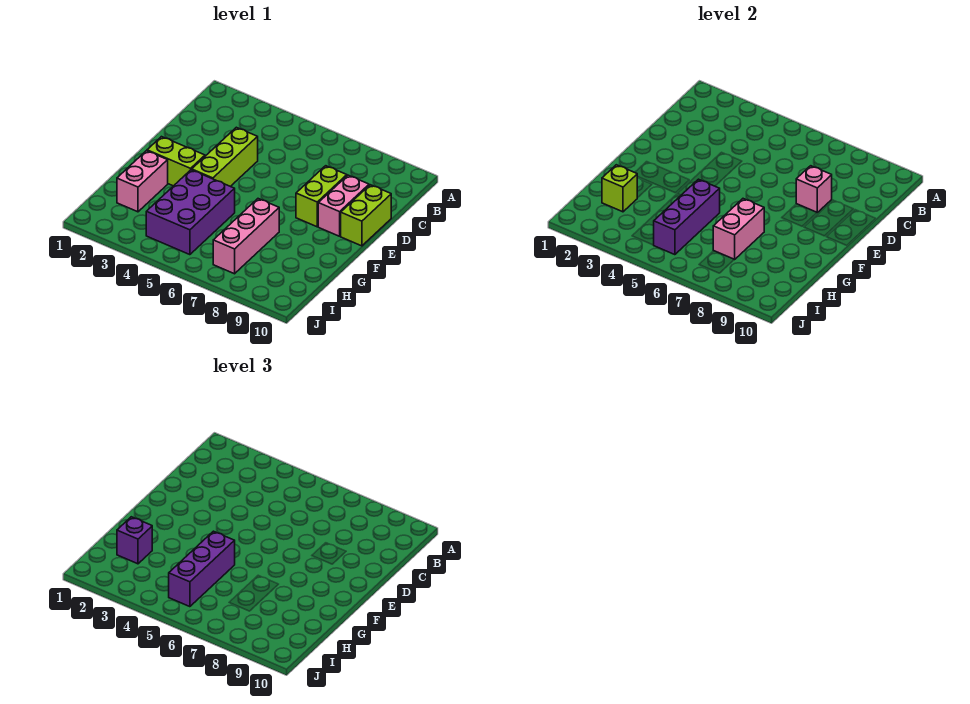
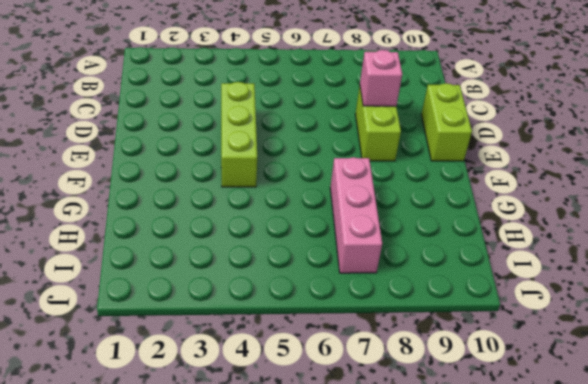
none -> pink brick D9:E9 level 1
none -> lime brick F2:F3 level 1
none -> pink brick G2:H2 level 1

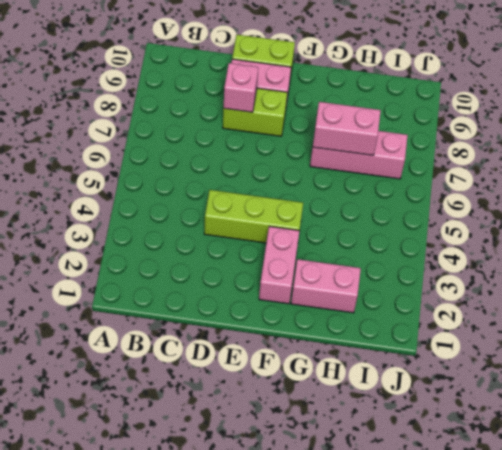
pink brick F2:F3 level 1 -> lime brick F2:F3 level 1
none -> purple brick G4:I5 level 1
none -> purple brick G5:I5 level 2
none -> lime brick H2 level 2

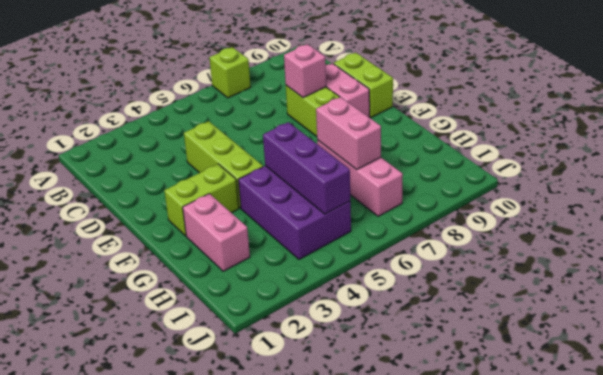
lime brick A7 level 1 -> lime brick H2 level 2
none -> purple brick G5:I5 level 3
none -> purple brick H2 level 3

